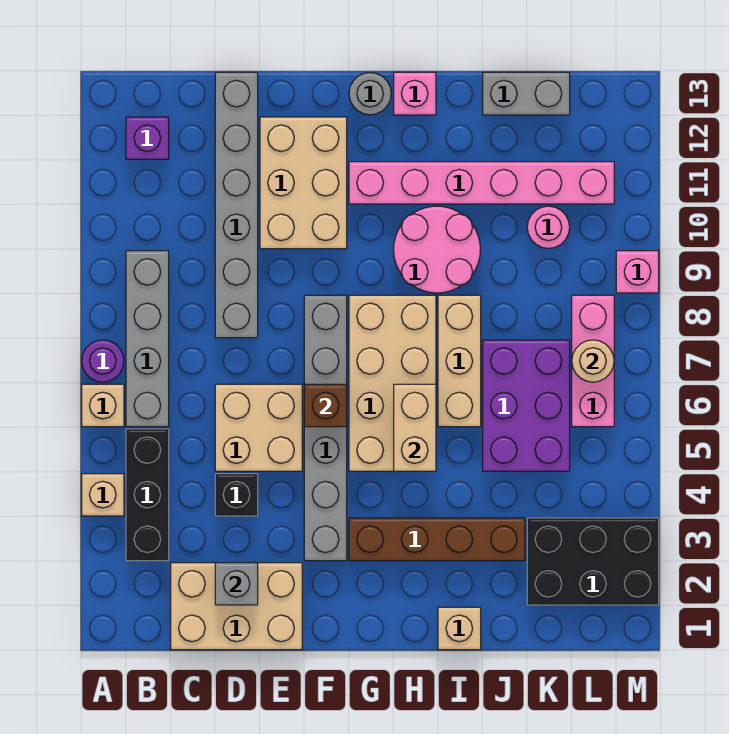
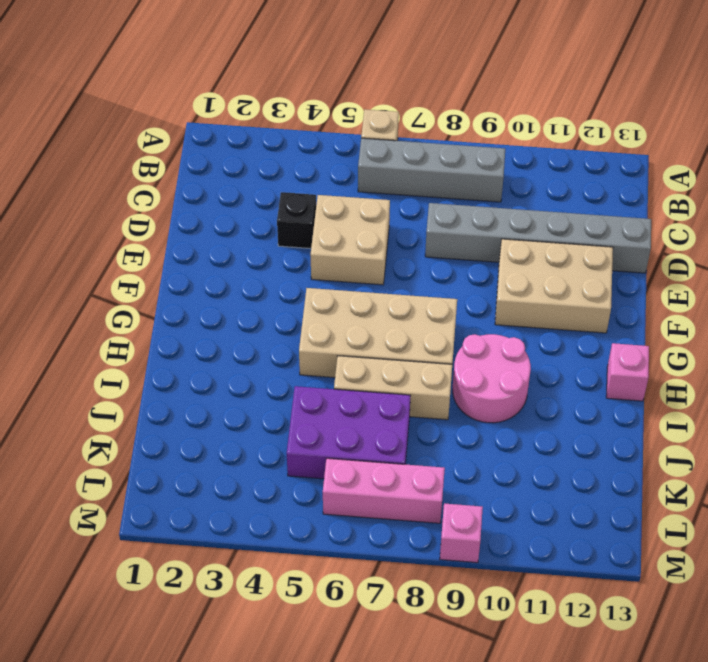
none -> tan brick A4 level 1
none -> purple round brick A7 level 1
none -> black brick B3:B5 level 1
none -> purple brick B12 level 1

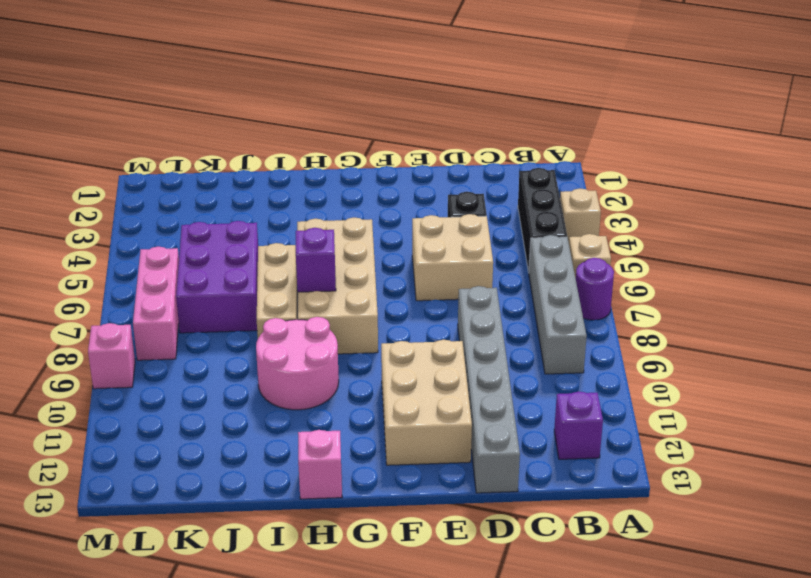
purple brick H7 level 2 -> none
none -> tan brick C1:E2 level 1
none -> grey brick F3:F8 level 1
none -> brown brick G3:J3 level 1
none -> pink brick G11:L11 level 1

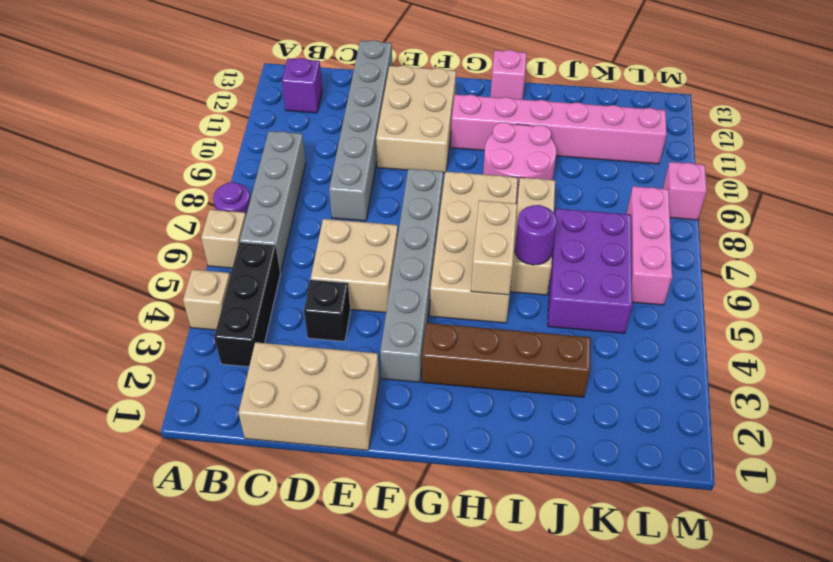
purple round brick I6 level 2 -> none
none -> grey round brick G13 level 1
none -> tan brick I1 level 1
none -> grey brick J13:K13 level 1
none -> black brick K2:M3 level 1

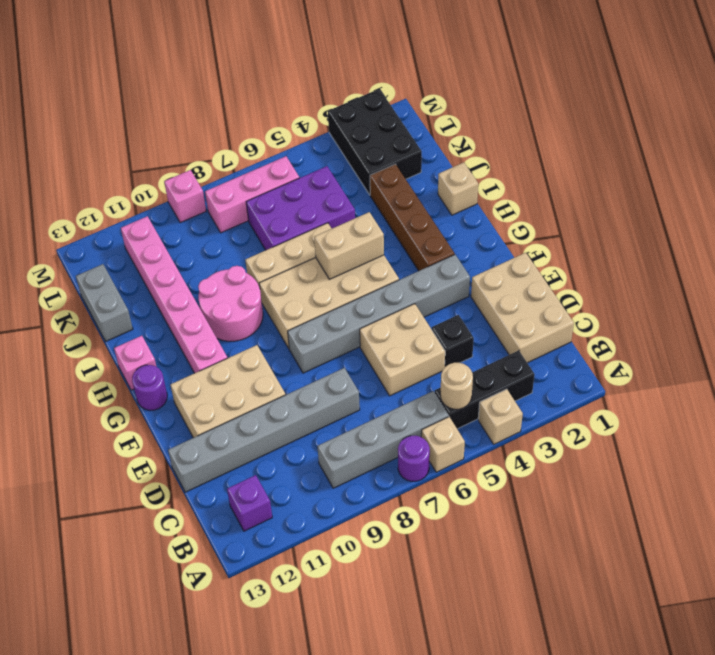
tan round brick B5 level 2 -> tan round brick L7 level 2
purple round brick G13 level 1 -> grey round brick G13 level 1
none -> pink round brick K10 level 1
none -> grey brick D2 level 2
none -> brown brick F6 level 2

